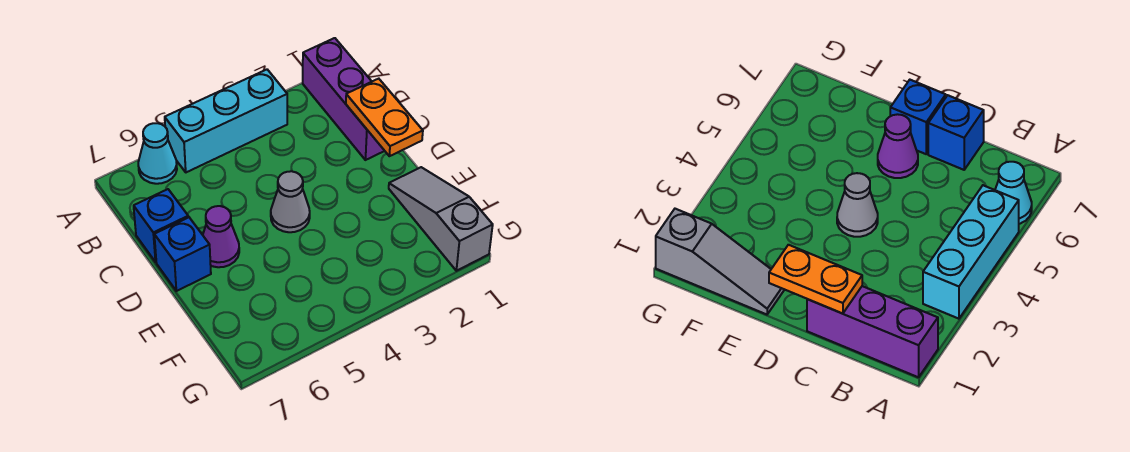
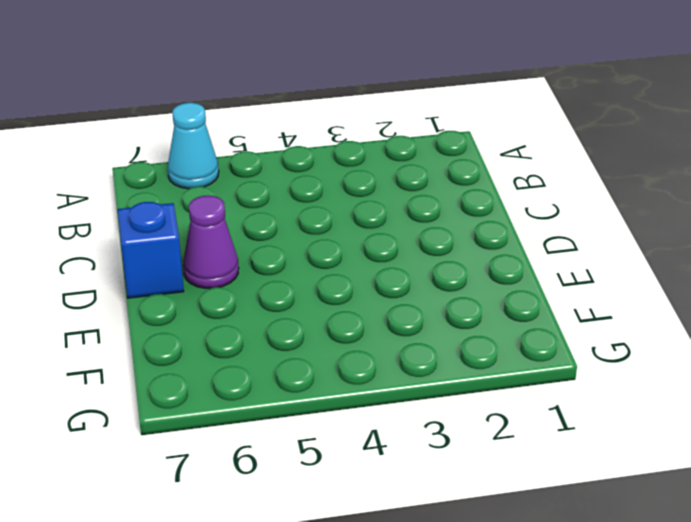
none -> purple brick A1:C1 level 1
none -> cyan brick A3:A5 level 1

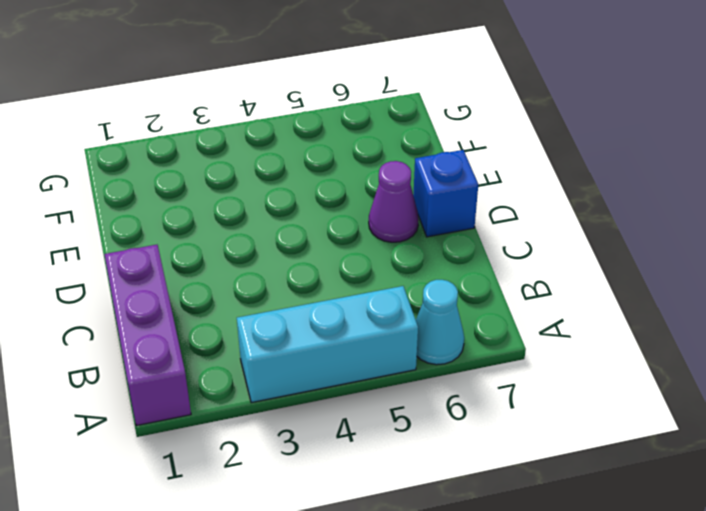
none -> blue brick C7 level 1
none -> grey cone D4 level 1

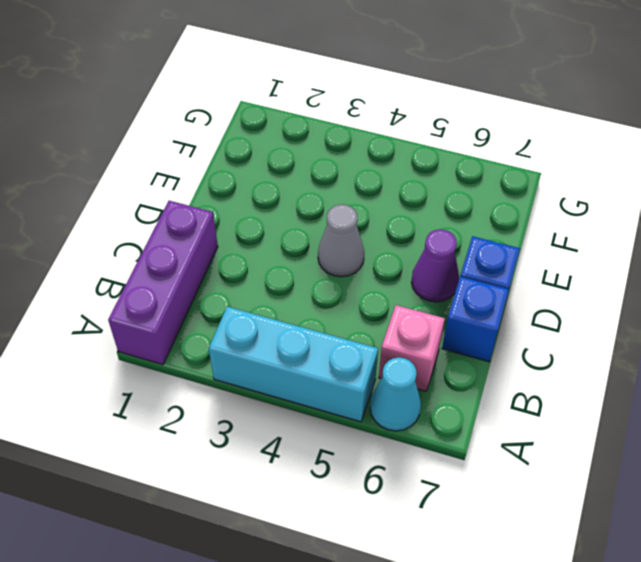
pink brick B6 level 1 -> none
none -> grey slope E1:G1 level 1 top G
none -> orange plate C1:D1 level 2

